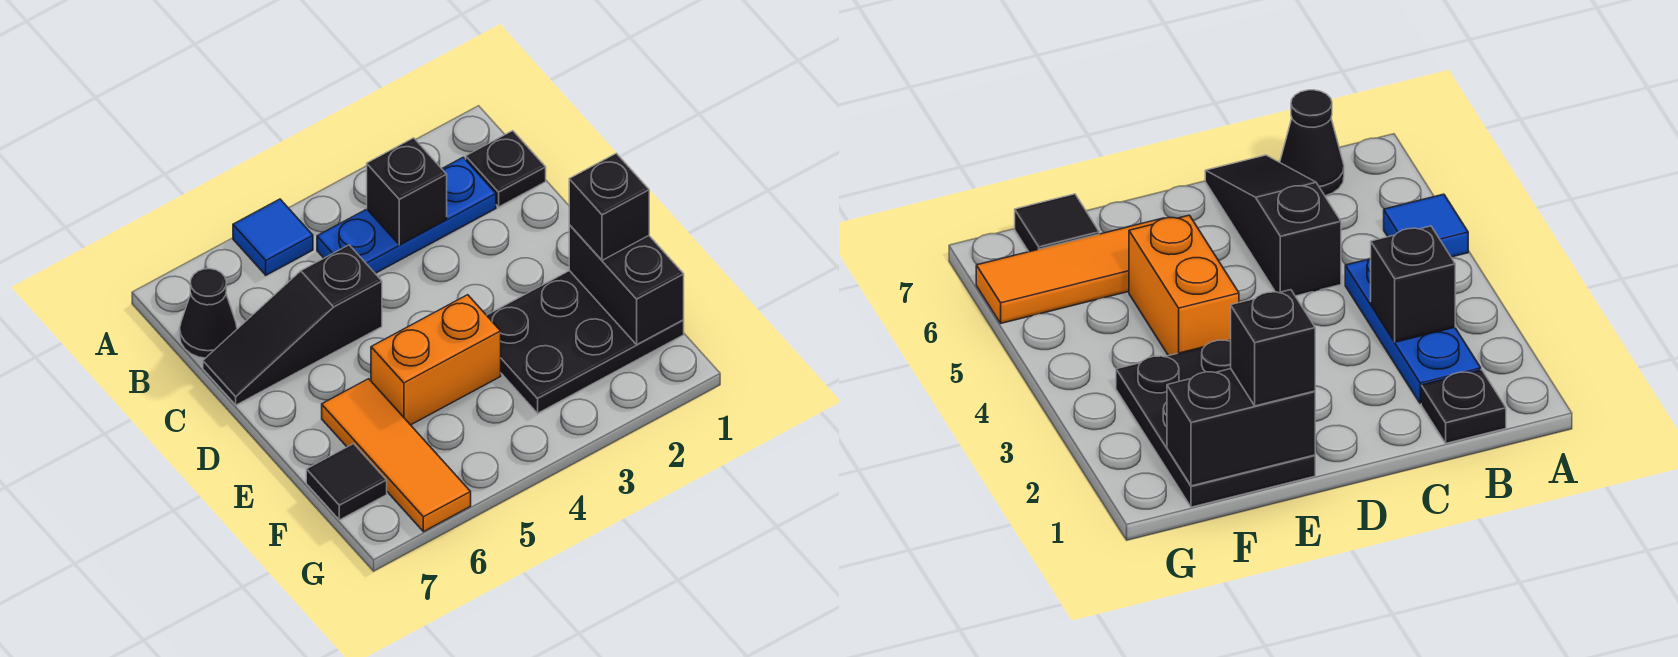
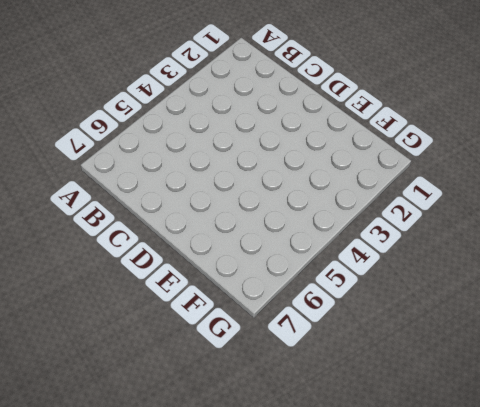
none -> blue tile A5 level 1
none -> black plate B1 level 1
none -> blue plate B2:B4 level 1

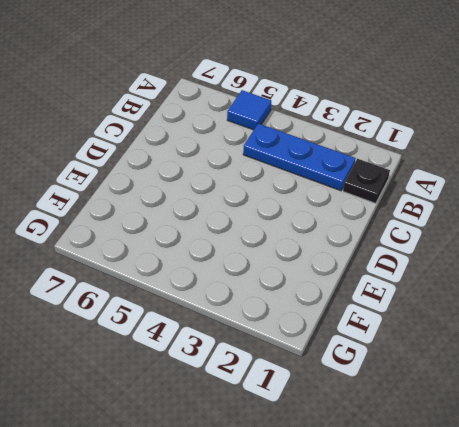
none -> black cone B7 level 1
none -> black slope C5:C7 level 1 top 5
none -> black plate E1:F3 level 1

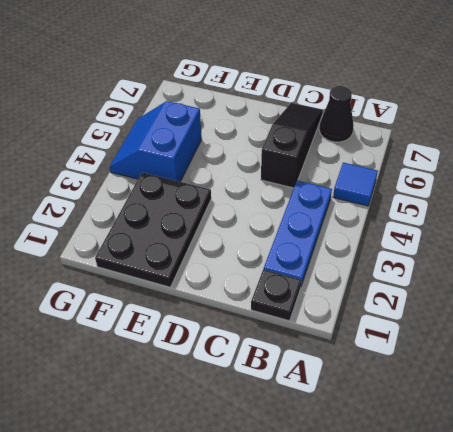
blue slope F4:G5 level 1 top F -> none
none -> orange brick E4:E5 level 1
none -> orange tile E6:G6 level 1
none -> black tile F7 level 1

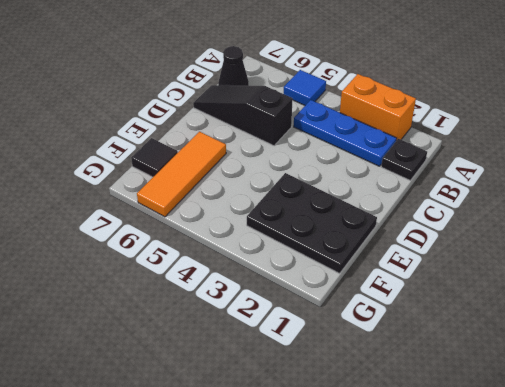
orange brick A2:A3 level 1 -> orange brick E4:E5 level 1
none -> black brick B3 level 2
none -> black brick E1:F1 level 2
none -> black brick E1 level 3

